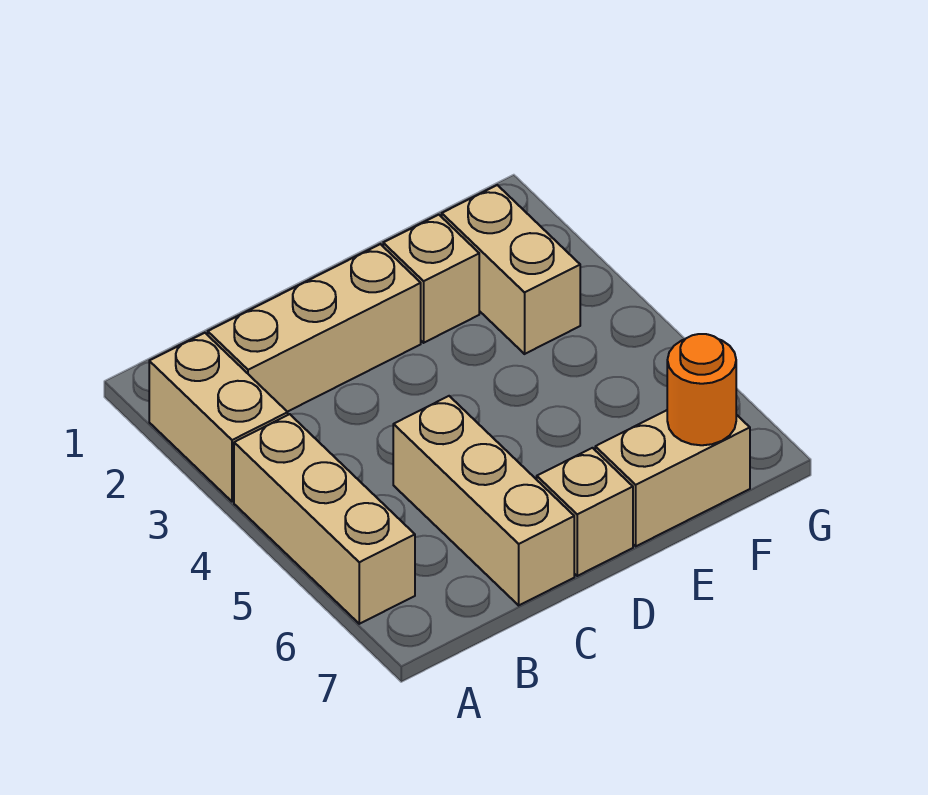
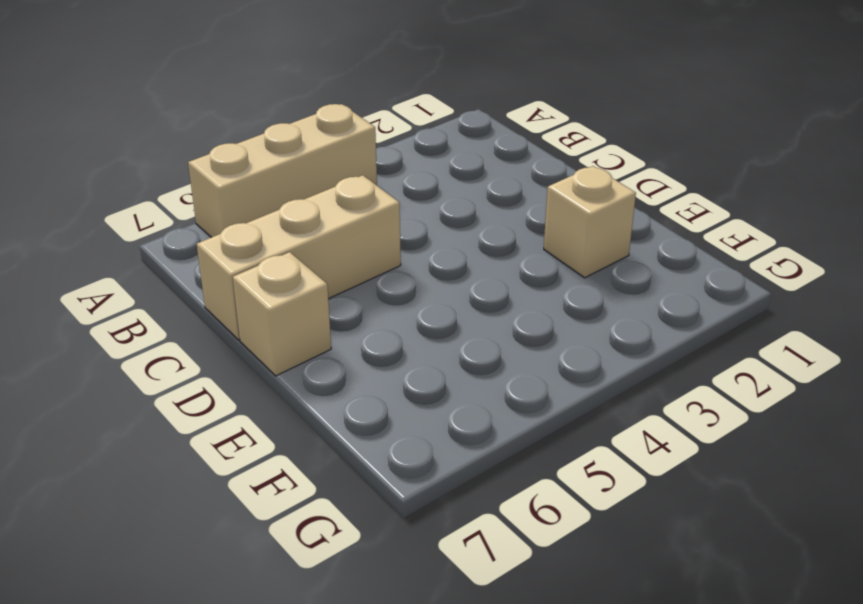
none -> tan brick A2:A3 level 1
none -> tan brick B2:D2 level 1

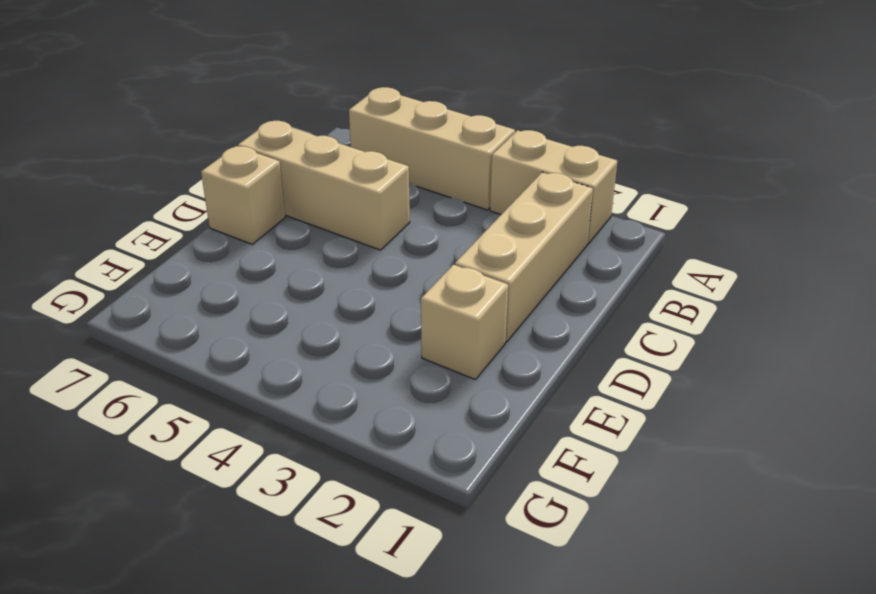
none -> tan brick E7:F7 level 1
none -> tan brick F2:F3 level 1

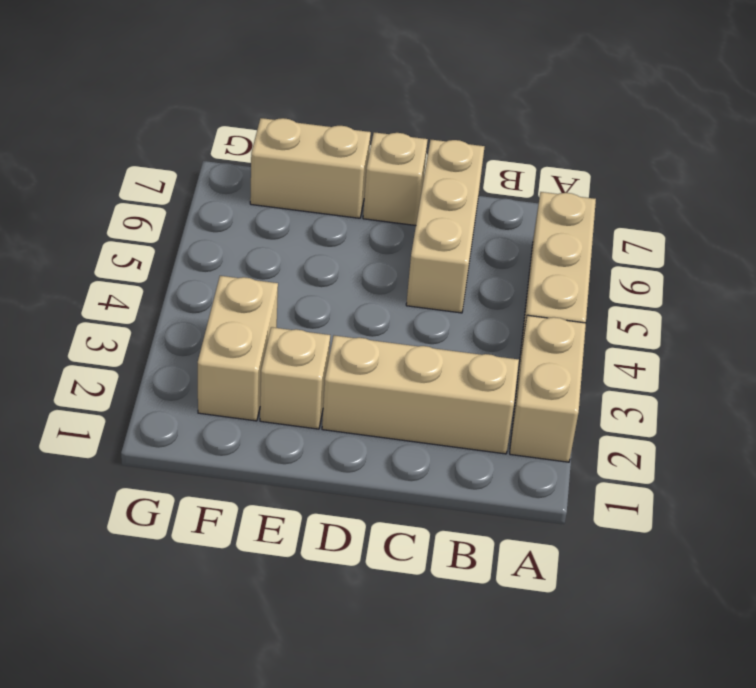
none -> orange round brick F7 level 2

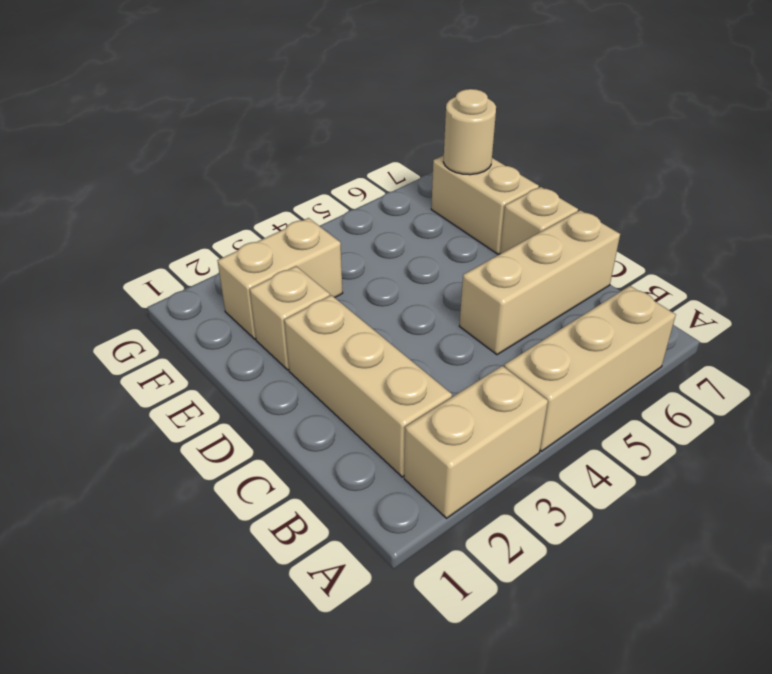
tan round brick F7 level 2 -> orange round brick F7 level 2

